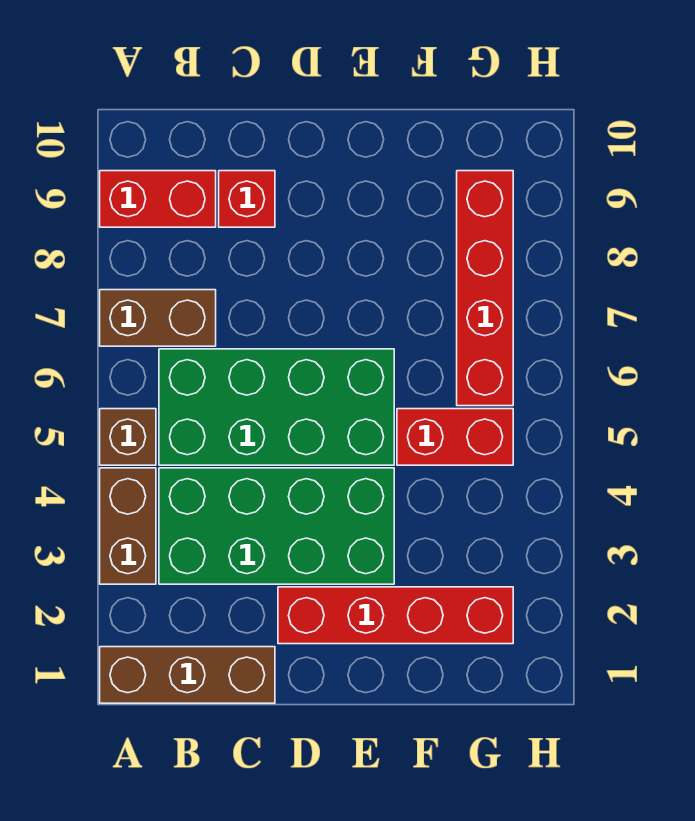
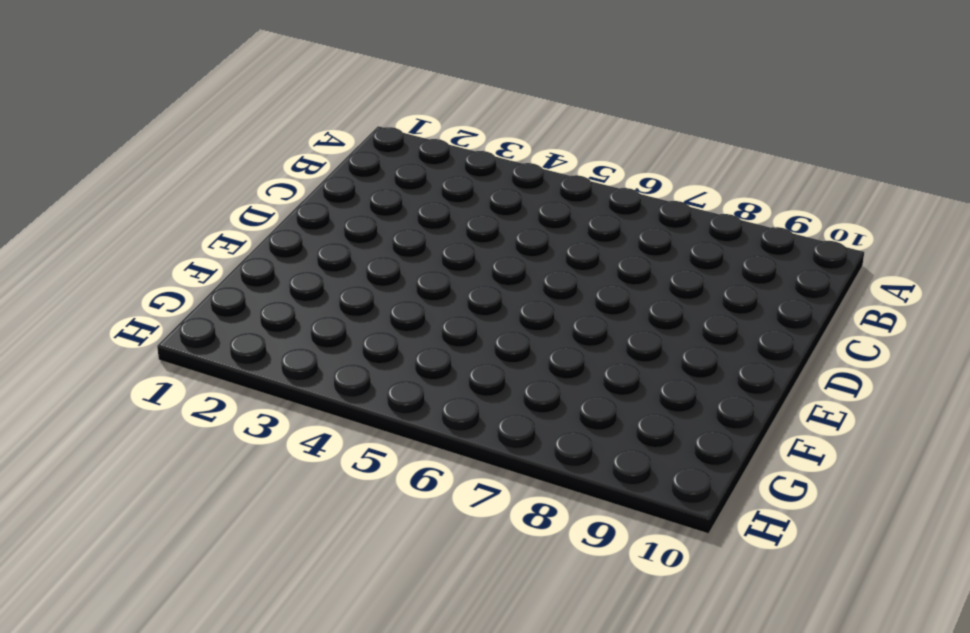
none -> brown brick A1:C1 level 1
none -> brown brick A3:A4 level 1

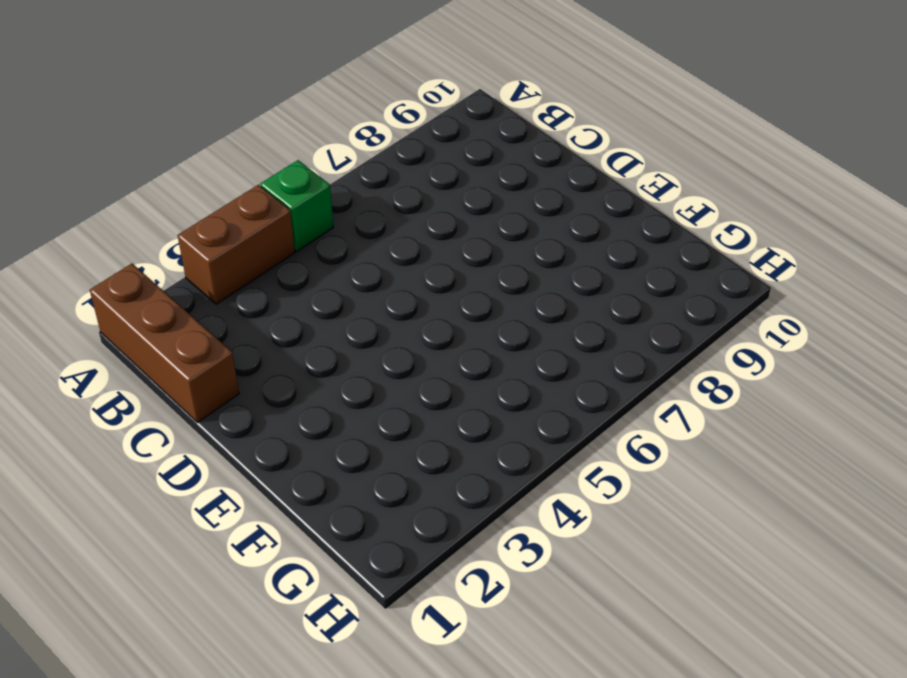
green brick A5 level 1 -> brown brick A5 level 1
none -> brown brick A7:B7 level 1
none -> red brick A9:B9 level 1

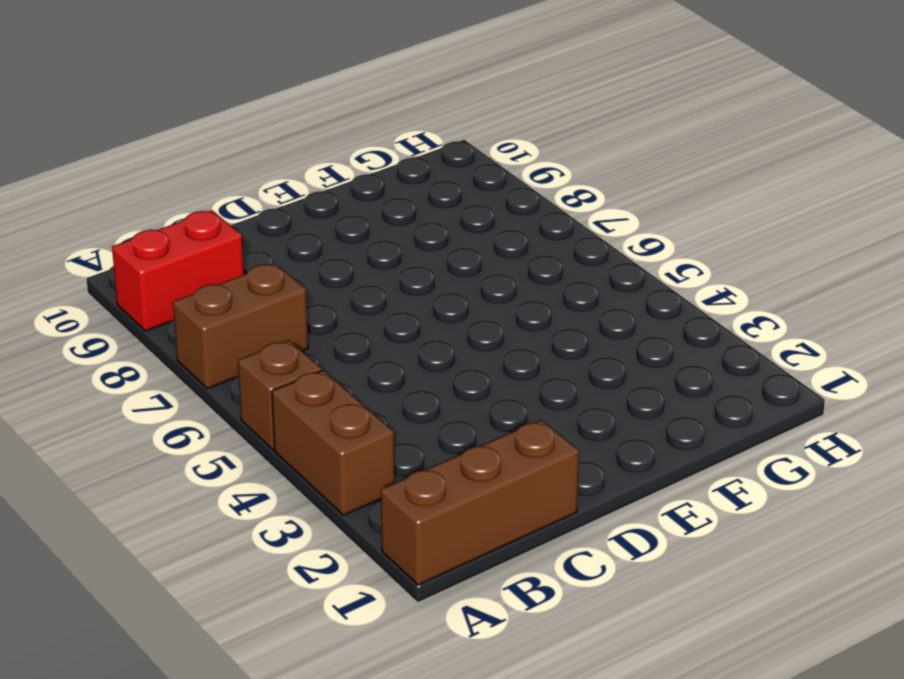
none -> green brick B3:E4 level 1
none -> green brick B5:E6 level 1

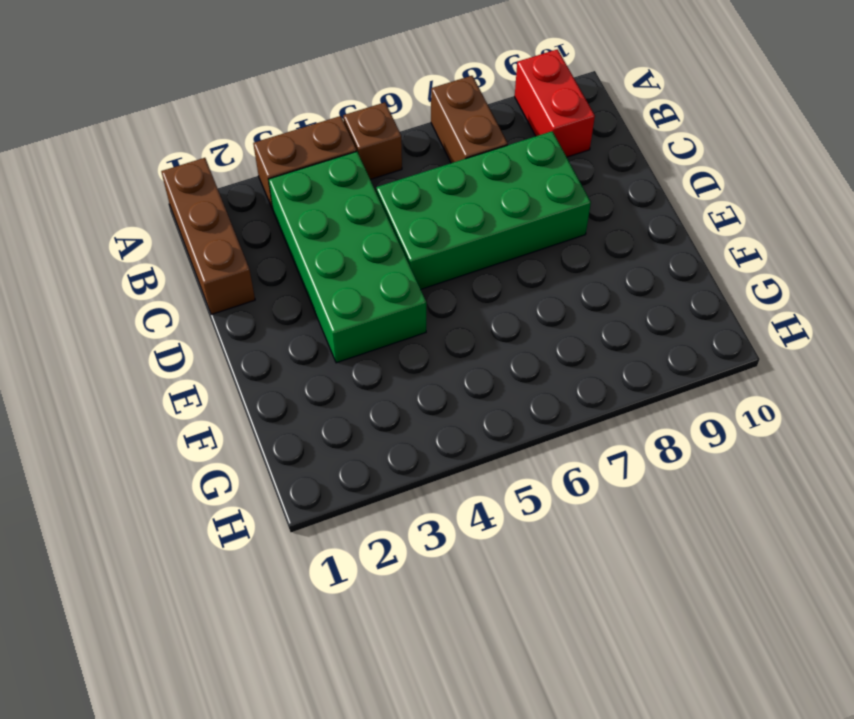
green brick C5:D8 level 1 -> green brick B5:E6 level 1
none -> red brick C9 level 1
none -> red brick D2:G2 level 1

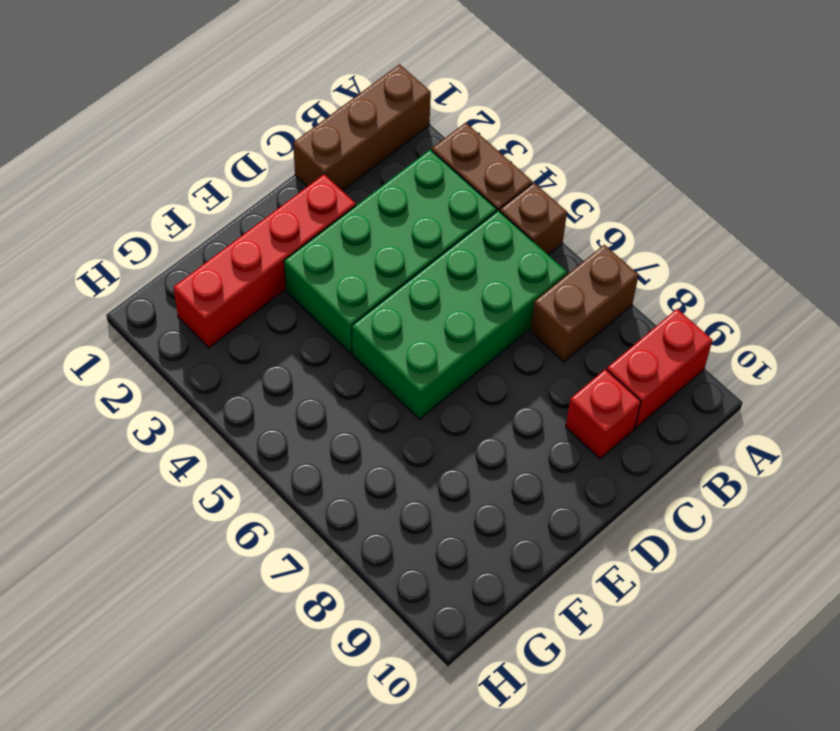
none -> red brick F5:G5 level 1
none -> red brick G6:G9 level 1

